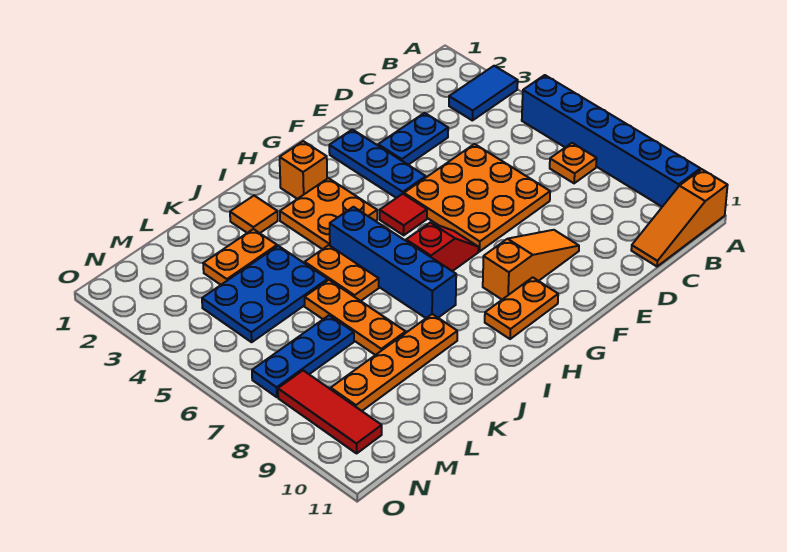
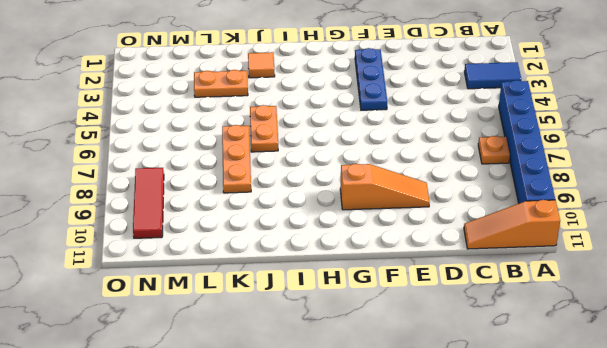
none -> blue plate D3:E3 level 1
none -> orange plate D5:F7 level 1
none -> red tile G5 level 1

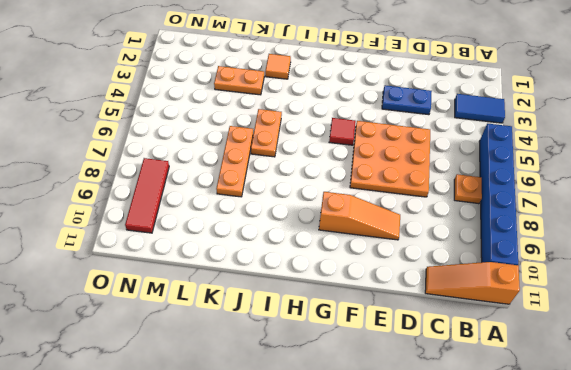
none -> blue plate F2:F4 level 1
none -> red slope G7:H7 level 1 top H
none -> orange plate G10:H10 level 1

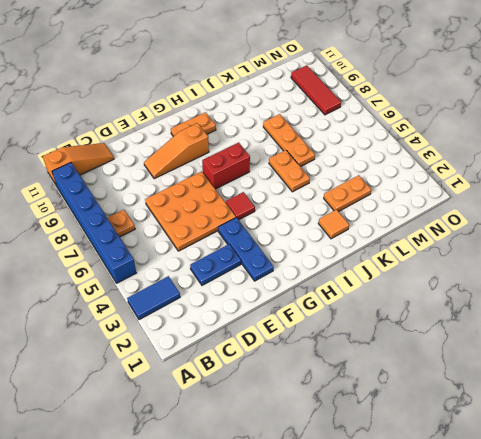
red brick G7:H7 level 1 -> red slope G7:H7 level 1 top H
none -> orange brick H2 level 1
none -> orange plate H3:I4 level 1
none -> blue brick I5:I8 level 1

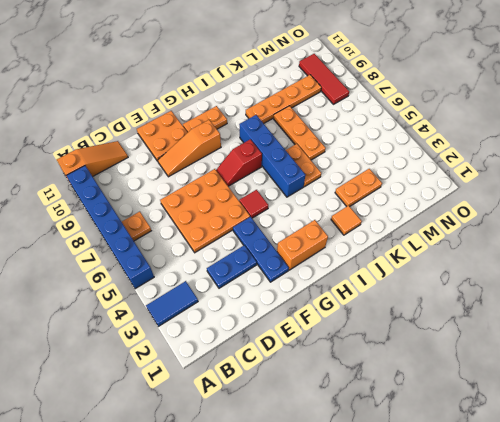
orange plate E10:F11 level 1 -> orange plate H3:I4 level 1
orange brick G2:H2 level 1 -> orange brick H2 level 1
none -> blue plate K4:M5 level 1
none -> blue plate L7:N7 level 1

